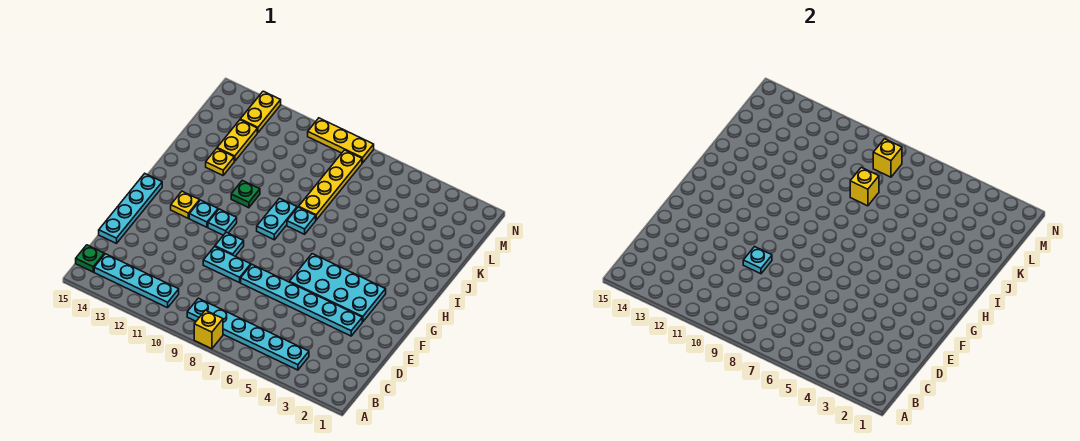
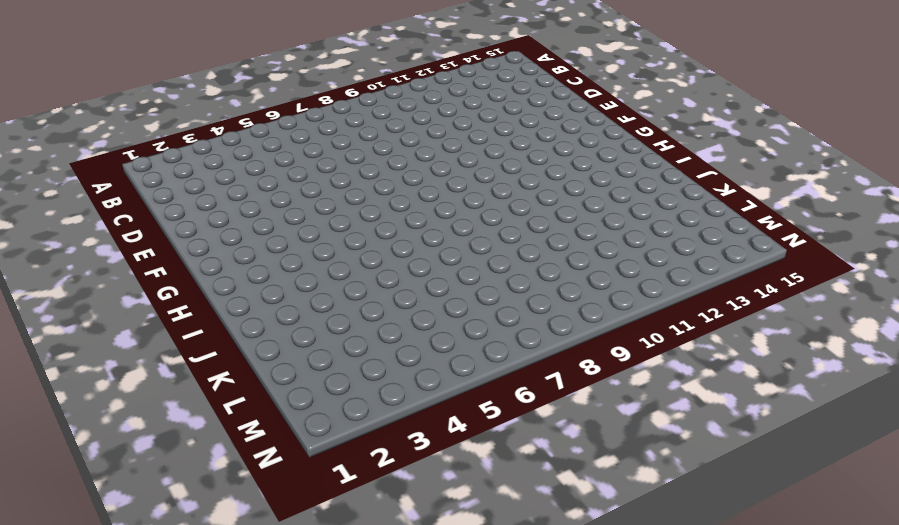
none -> yellow brick A8 level 1
none -> cyan plate B4:B9 level 1
none -> cyan plate B11:B14 level 1

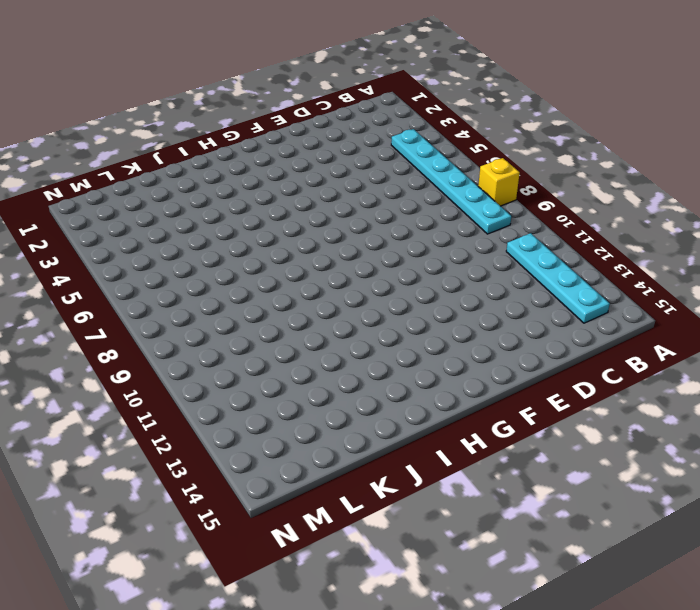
none -> green plate B15 level 1
none -> cyan plate D15:G15 level 1
none -> cyan plate E3:E8 level 1

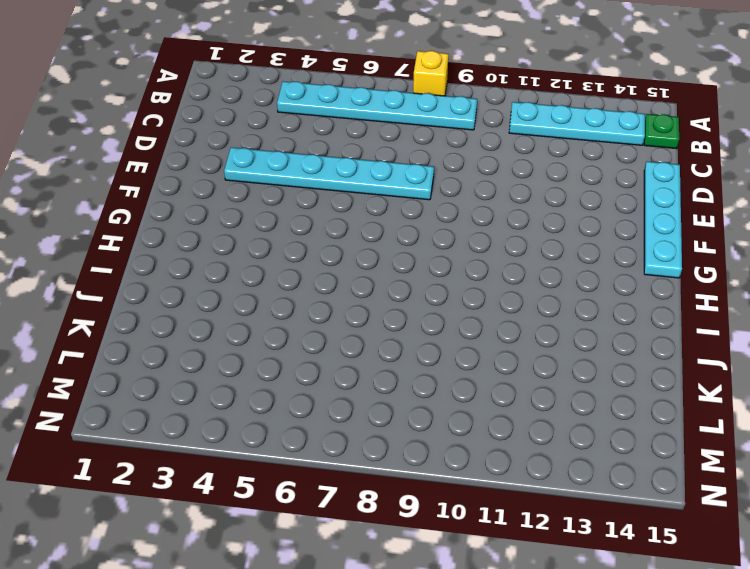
none -> cyan plate E9:E10 level 1
none -> cyan plate F3:G6 level 1
none -> cyan plate F10 level 1

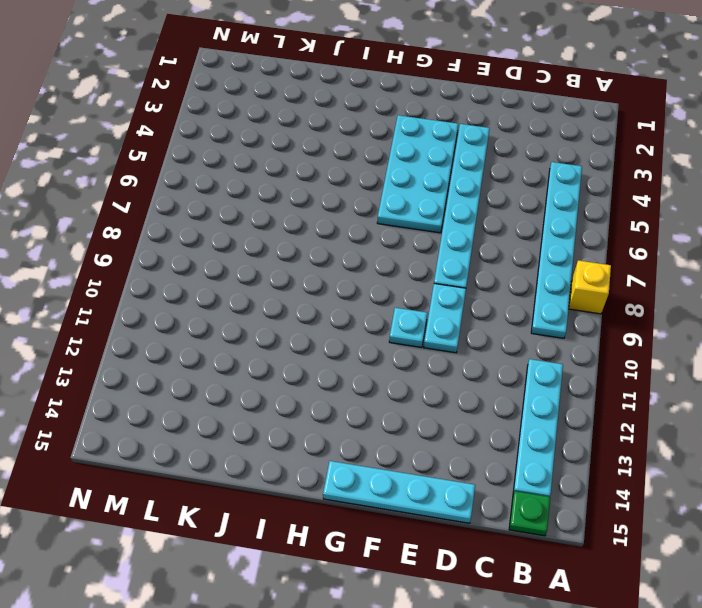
none -> cyan plate G11 level 1
none -> cyan plate G12 level 1
none -> yellow plate G13 level 1

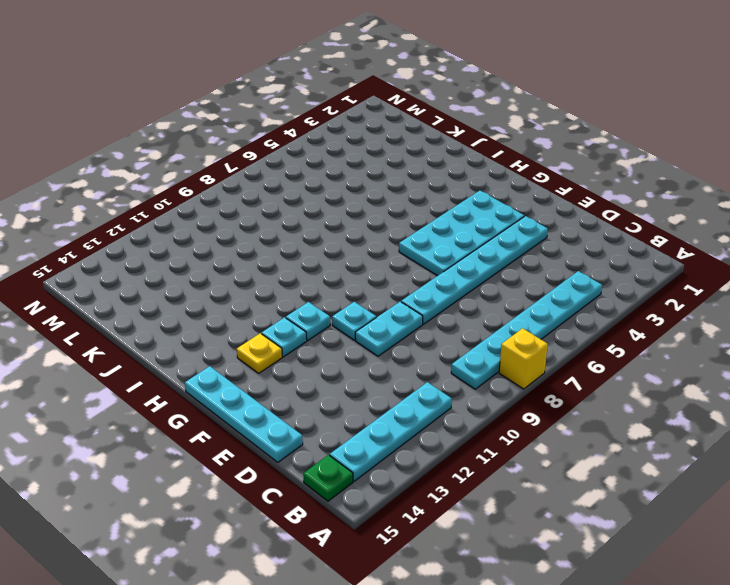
none -> cyan plate H9:I9 level 1
none -> cyan plate I8 level 1
none -> green plate I11 level 1

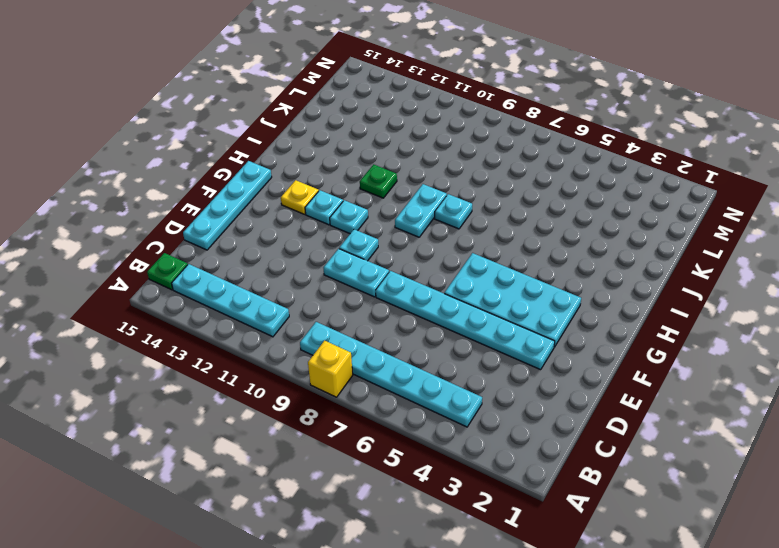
none -> yellow plate J8:M8 level 1
none -> yellow plate J13 level 1
none -> yellow plate K13:L13 level 1

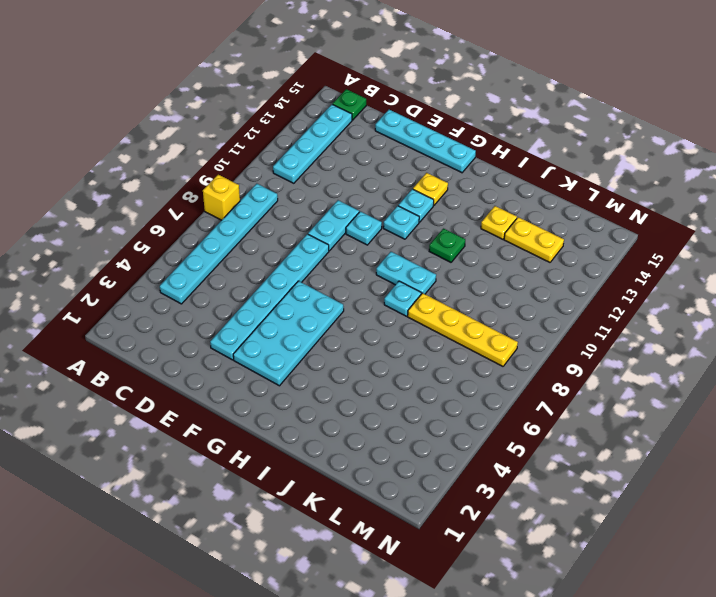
none -> yellow plate M13:N13 level 1
none -> yellow plate N8:N10 level 1
none -> cyan plate E10 level 2

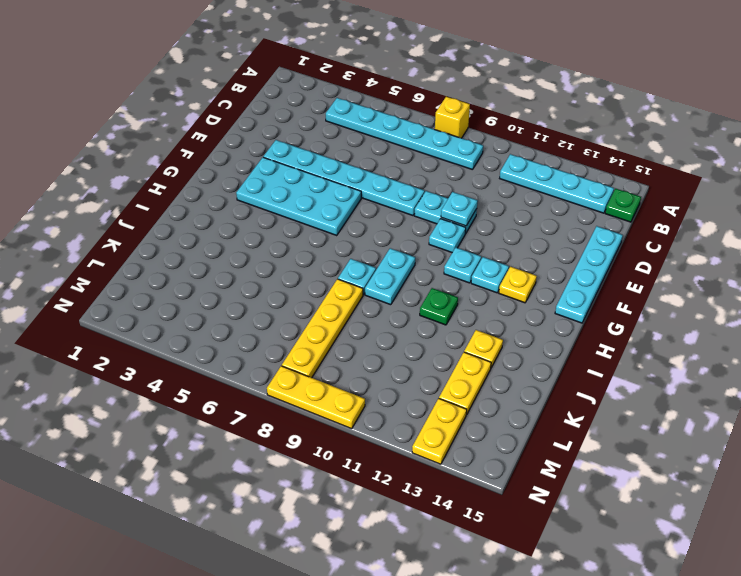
none -> yellow brick K8 level 2
none -> yellow brick M8 level 2

